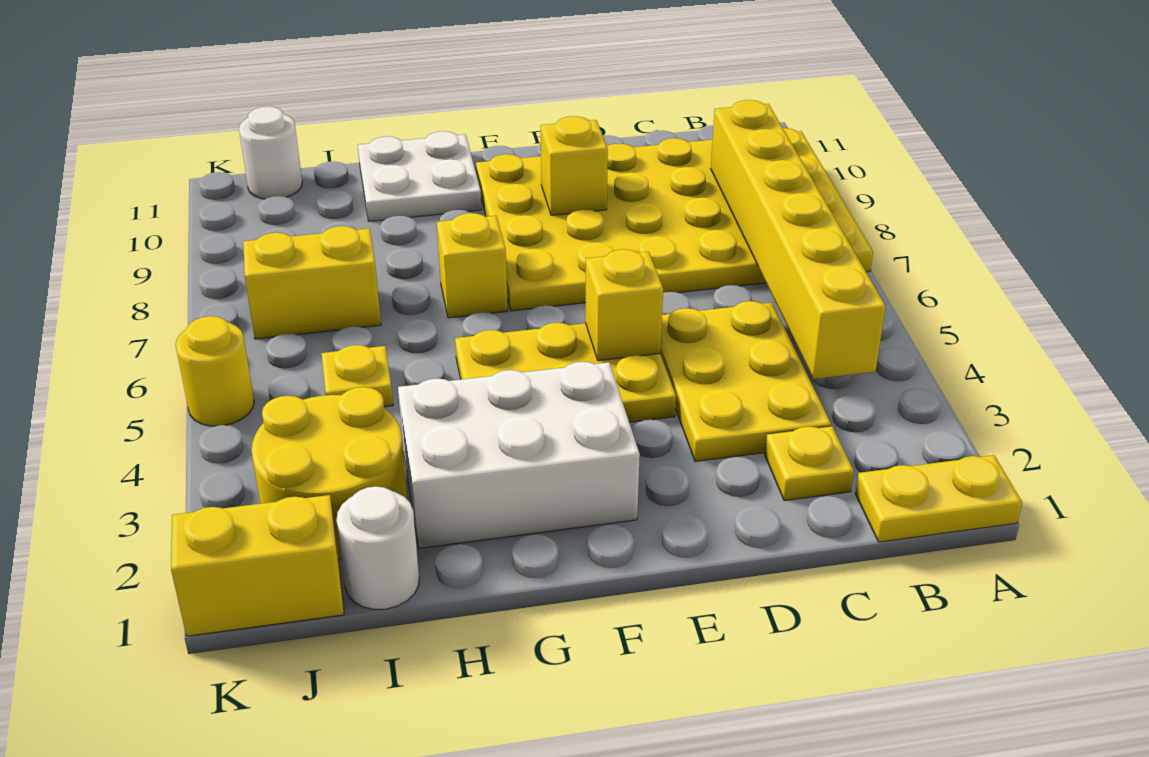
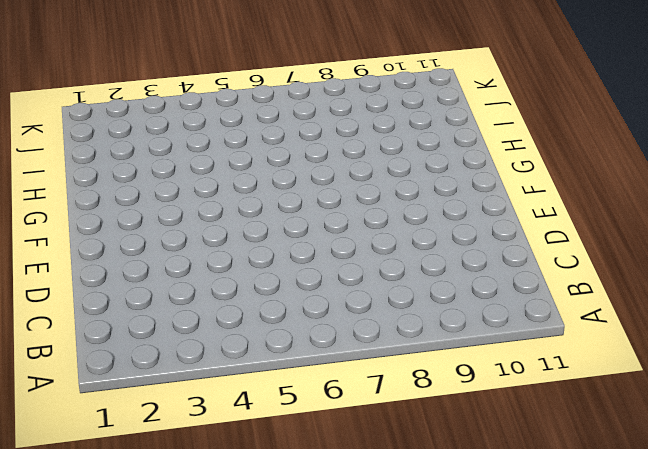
none -> yellow plate A1:B1 level 1
none -> yellow plate A7:F10 level 1
none -> yellow plate C2 level 1

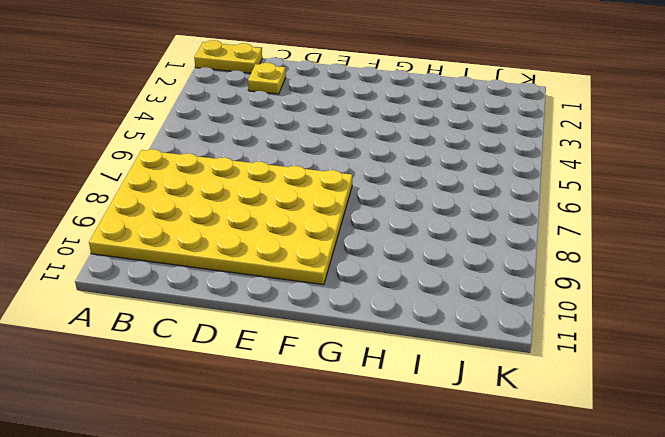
none -> yellow plate C3:D5 level 1
none -> yellow plate E4:G5 level 1
none -> white brick F2:H3 level 1

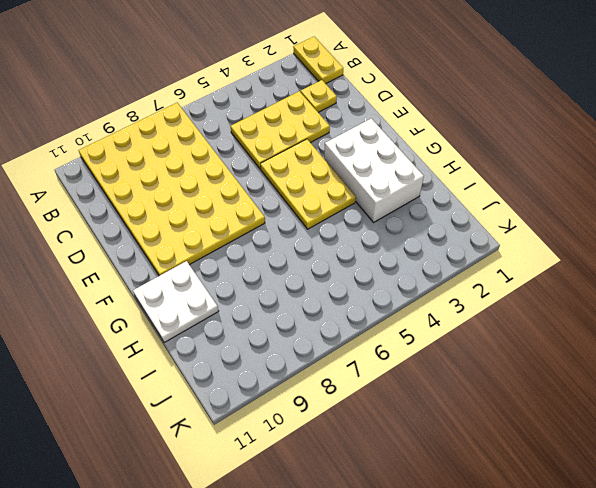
none -> yellow brick G7 level 1
none -> white round brick I1 level 1
none -> yellow round brick I2:J3 level 1

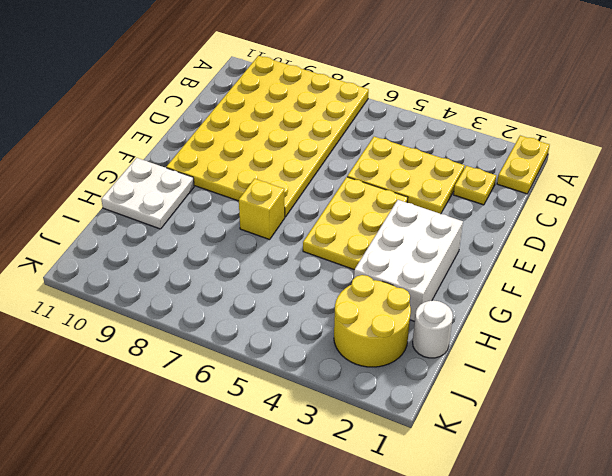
none -> yellow plate I5 level 1
none -> yellow brick I7:J7 level 1
none -> yellow brick J1:K1 level 1

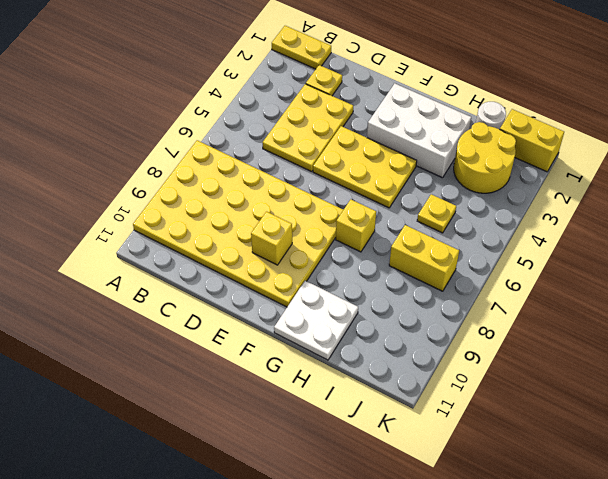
none -> white round brick J11 level 1
none -> yellow round brick K5 level 1
none -> yellow brick B4:B9 level 2

